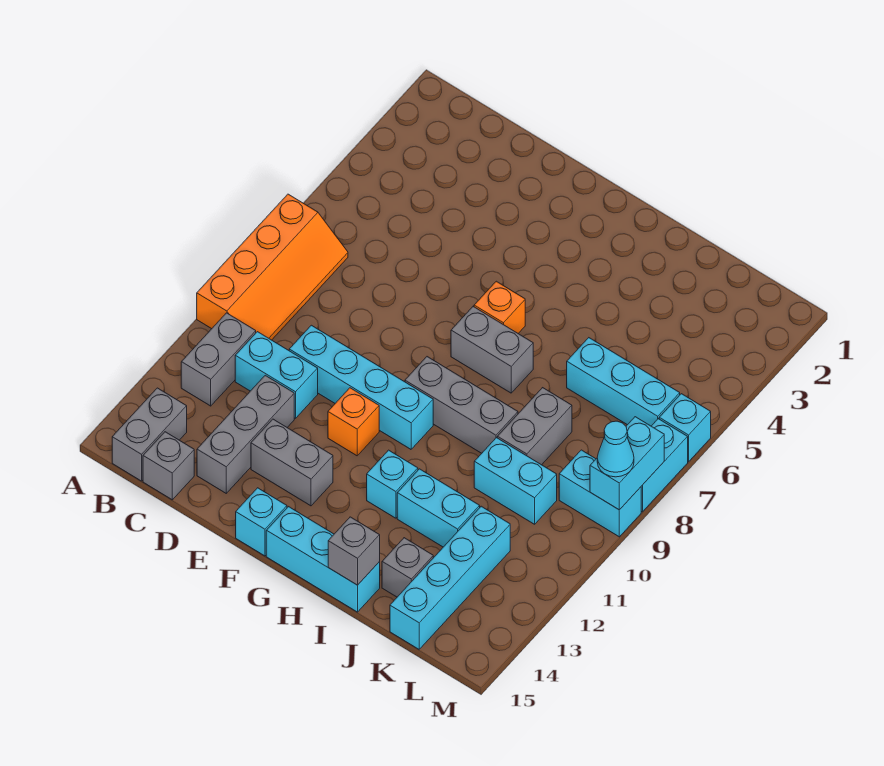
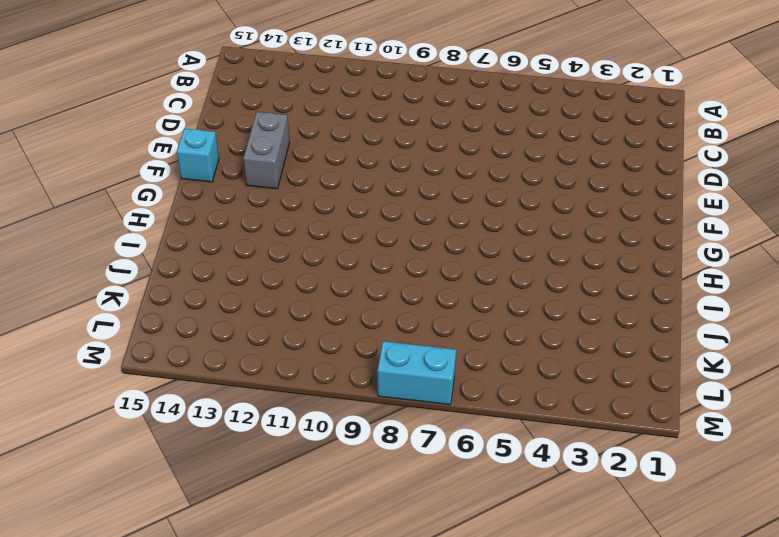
none -> orange slope A7:B10 level 1 top A
none -> grey brick B11:B12 level 1
none -> grey brick B14:B15 level 1

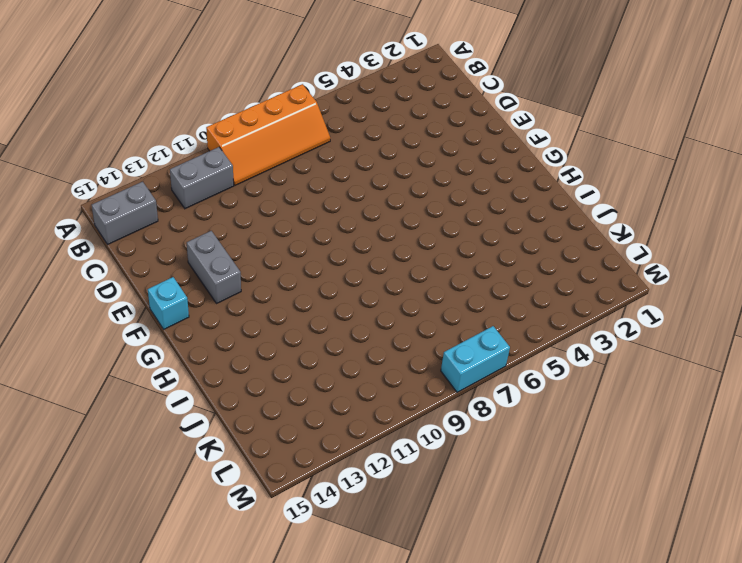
none -> cyan brick C11:D11 level 1
none -> grey brick C15 level 1
none -> cyan brick D10:G10 level 1

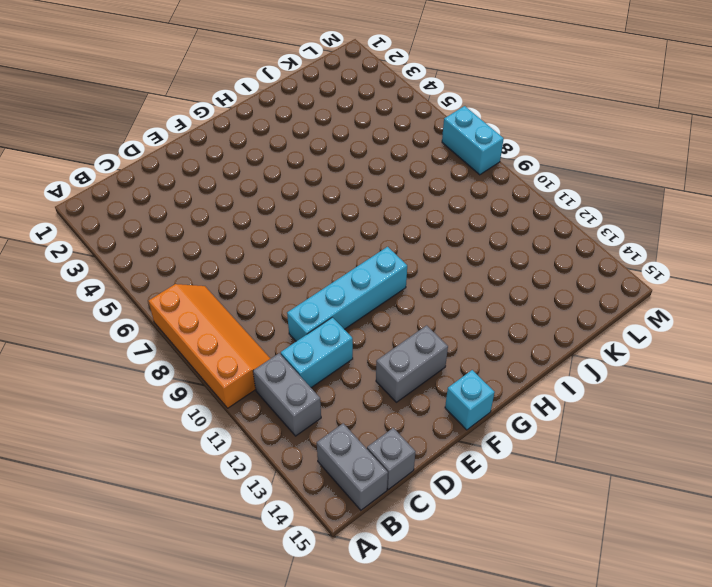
none -> grey brick D12:D14 level 1
none -> orange brick F11 level 1
none -> orange brick G6 level 1

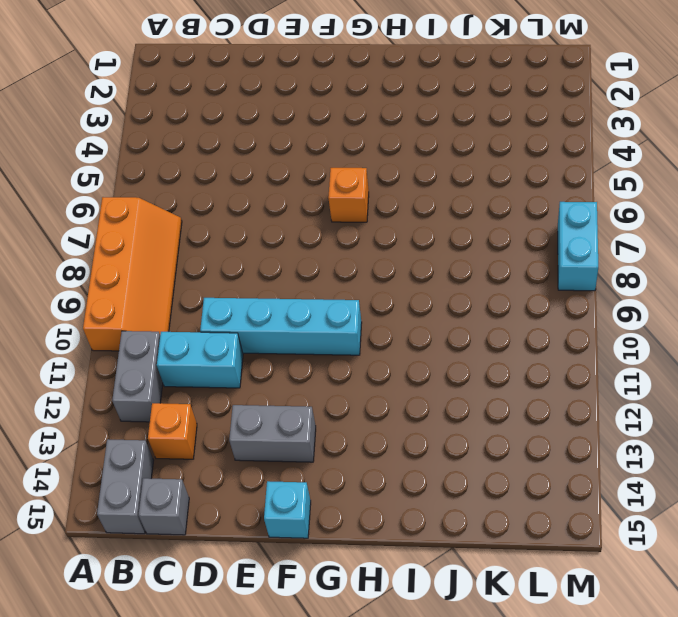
orange brick C13 level 1 -> orange brick F11 level 1
none -> grey brick D12:D14 level 1
none -> grey brick G7:H7 level 1
none -> grey brick G9:I9 level 1

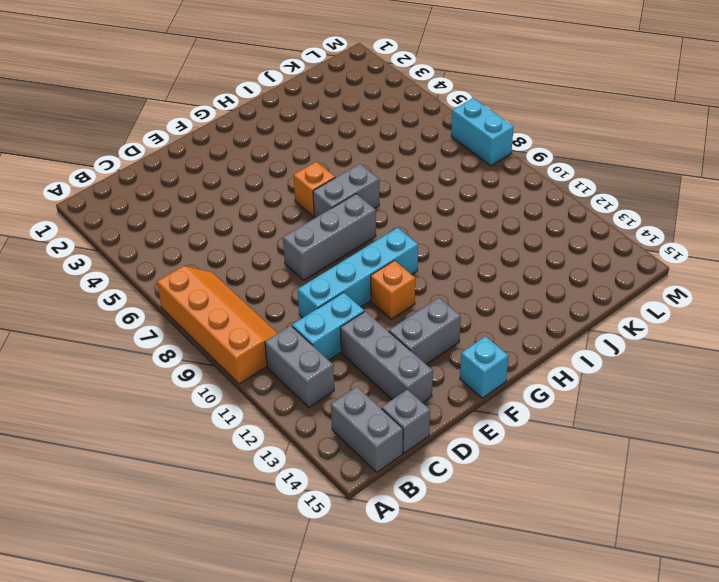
grey brick E8:G8 level 1 -> grey brick G9:I9 level 1
none -> cyan brick G15:I15 level 1
none -> cyan brick H12 level 1
none -> cyan brick I12:J12 level 1

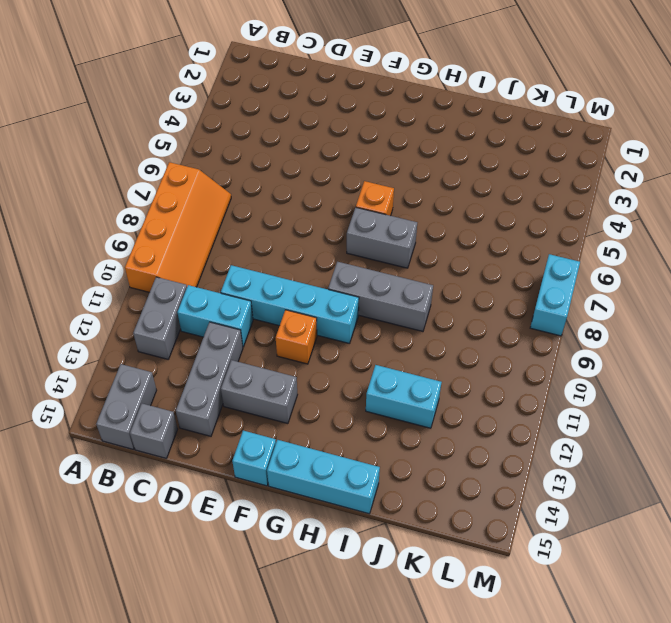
none -> cyan brick H12 level 1
none -> cyan brick J6:L6 level 1
none -> grey brick J8:J9 level 1

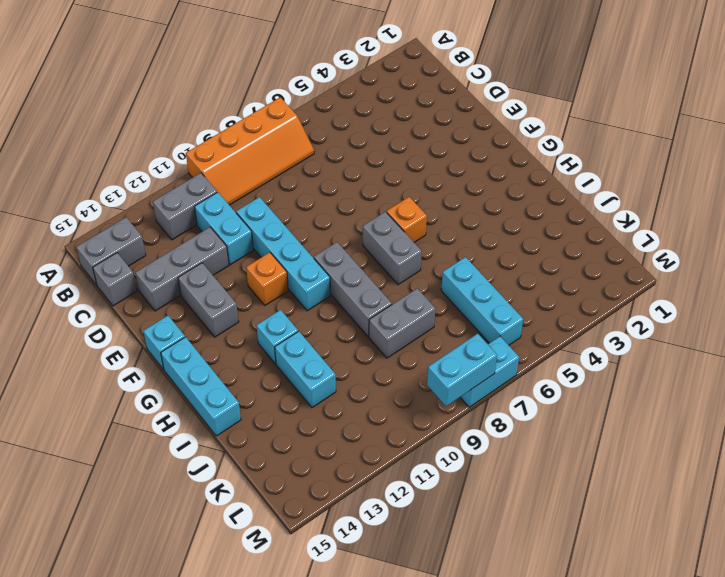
none -> cyan brick J10:K10 level 1
none -> grey brick J14 level 1
none -> cyan brick K12:K15 level 1

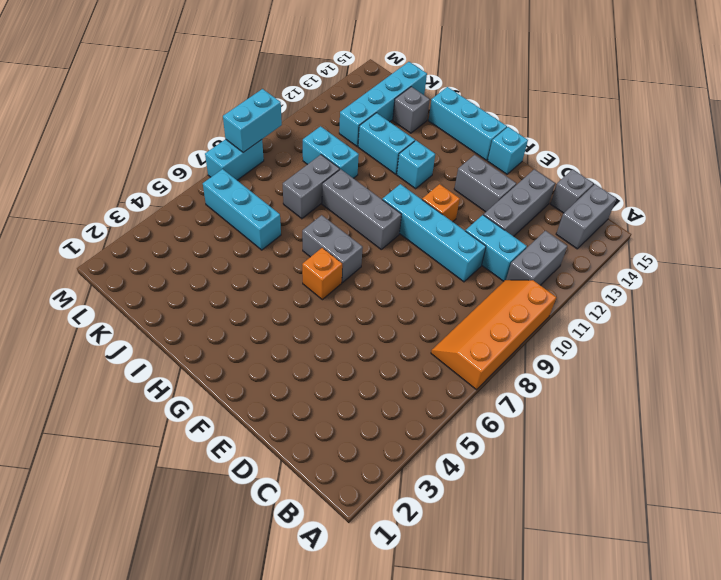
none -> cyan brick L9:M9 level 1
none -> cyan brick M6 level 1
none -> grey brick I15 level 2

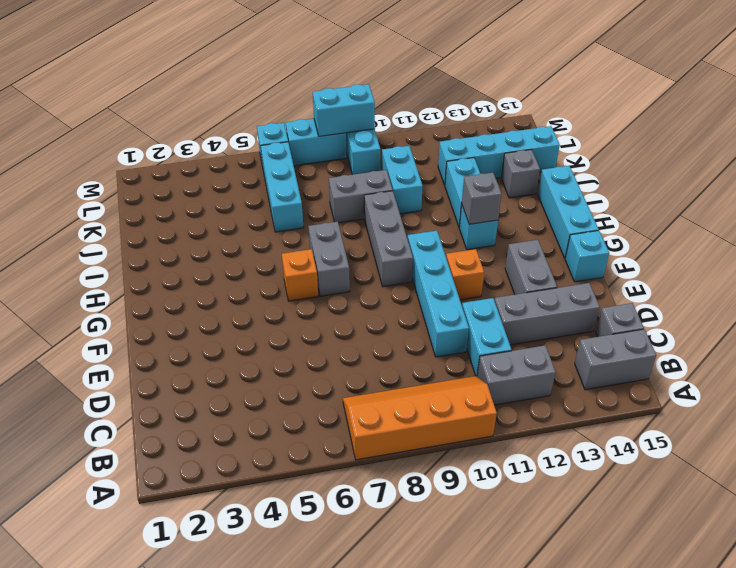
grey brick H12 level 2 -> grey brick I15 level 2
none -> cyan cone M9 level 3

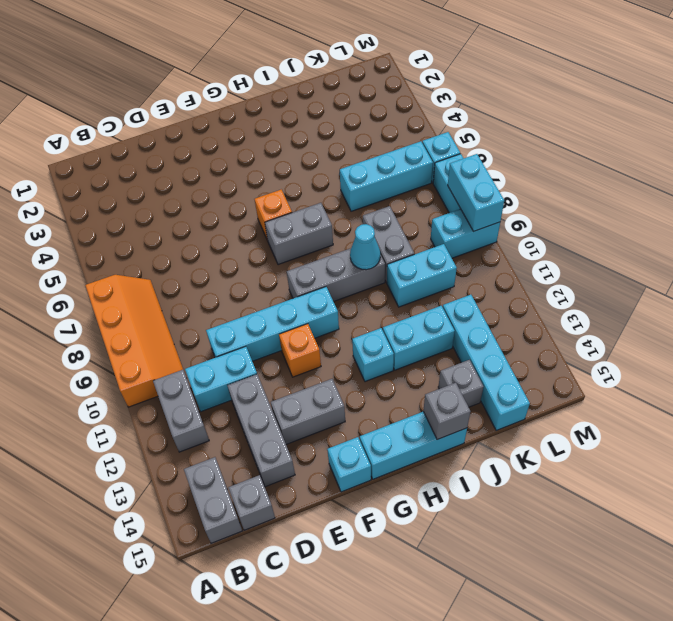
cyan cone I9 level 2 -> cyan cone M9 level 3

